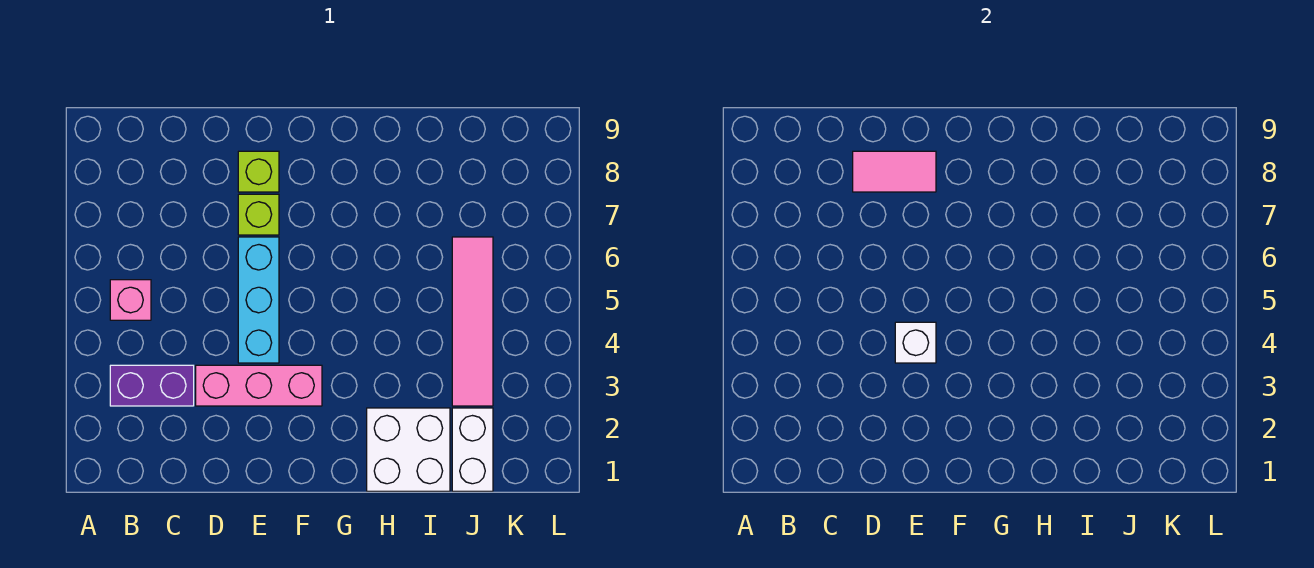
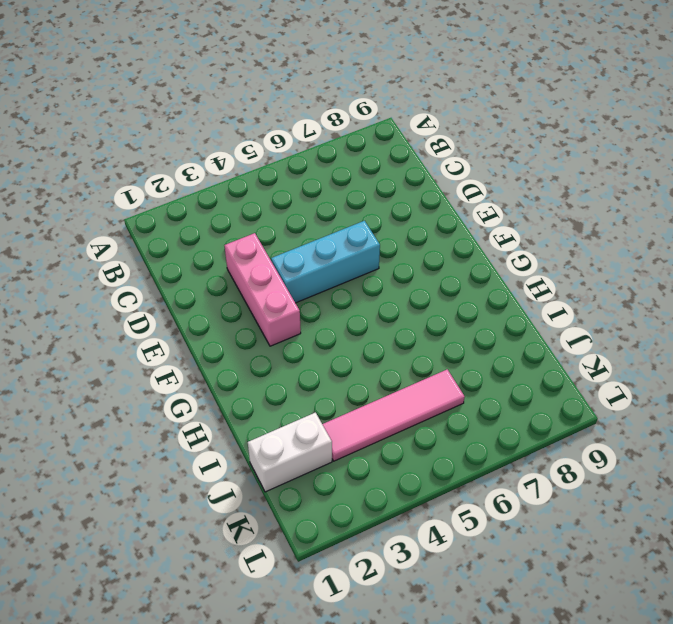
none -> purple brick B3:C3 level 1
none -> pink brick B5 level 1

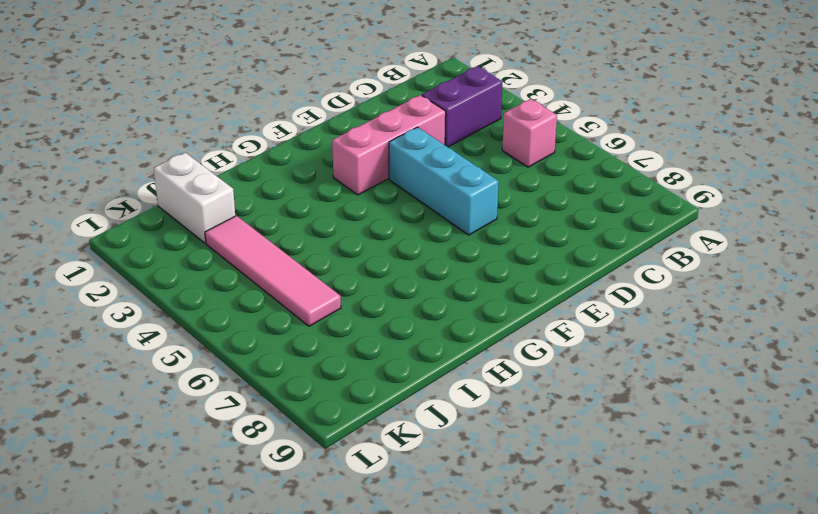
none -> lime brick E7 level 1
none -> lime brick E8 level 1

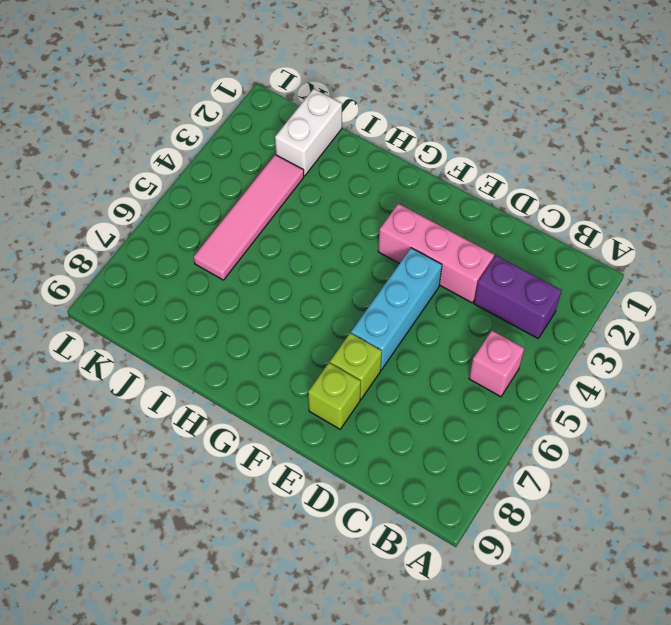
none -> white brick H1:I2 level 1
none -> pink tile D8:E8 level 2

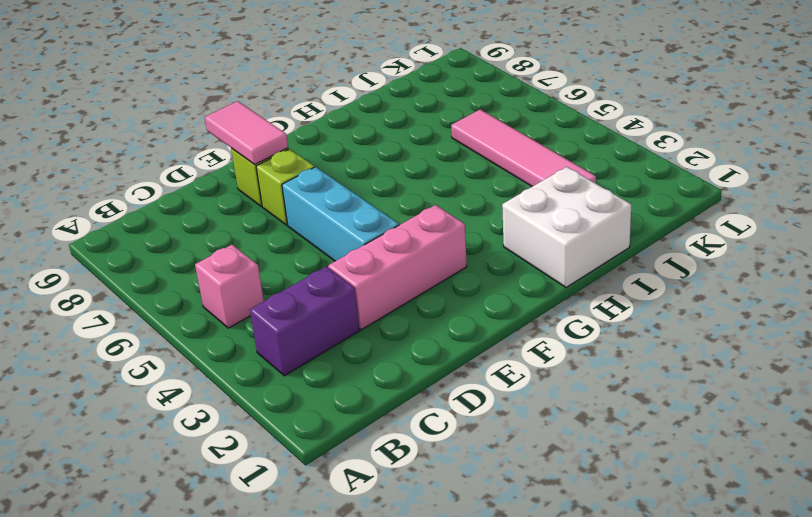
pink tile E8:E9 level 2 -> pink tile D8:E8 level 2
none -> white brick J1:J2 level 1
none -> white brick E4 level 2

